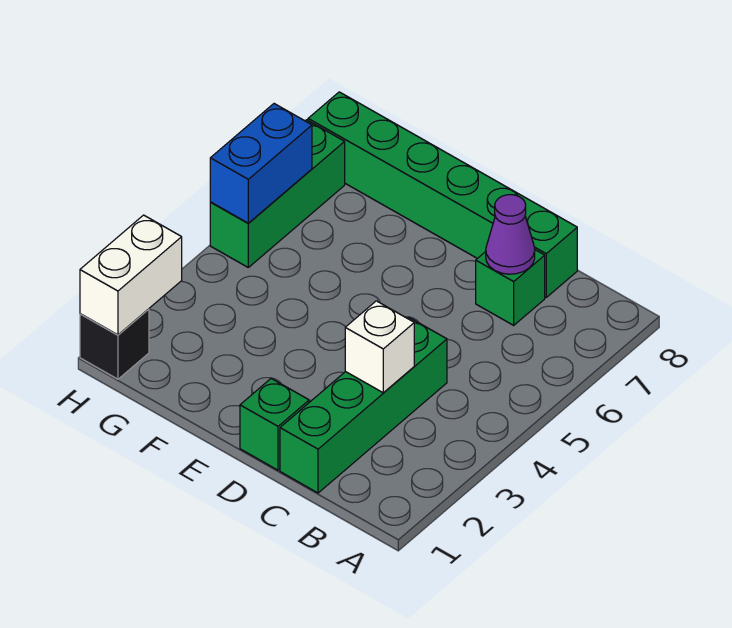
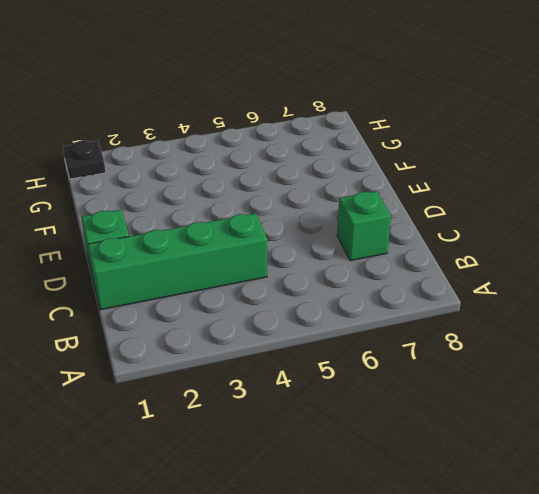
black plate H1 level 1 -> black brick H1 level 1
none -> green brick C8:H8 level 1
none -> green brick H5:H7 level 1

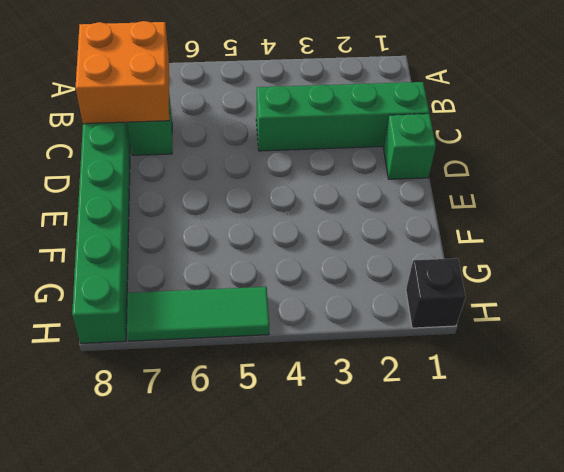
orange brick B7:C8 level 2 -> purple cone C7 level 2
green tile H5:H7 level 1 -> green brick H5:H7 level 1
none -> white brick C3 level 2
none -> white brick H1:H2 level 2

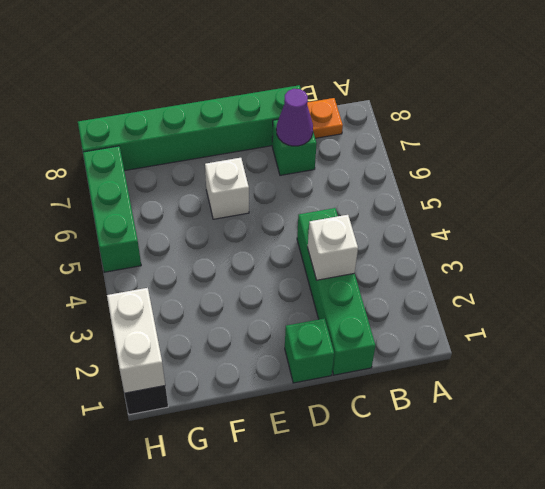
orange plate B8 level 1 -> none
white brick E6 level 1 -> none
none -> blue brick H5:H6 level 2

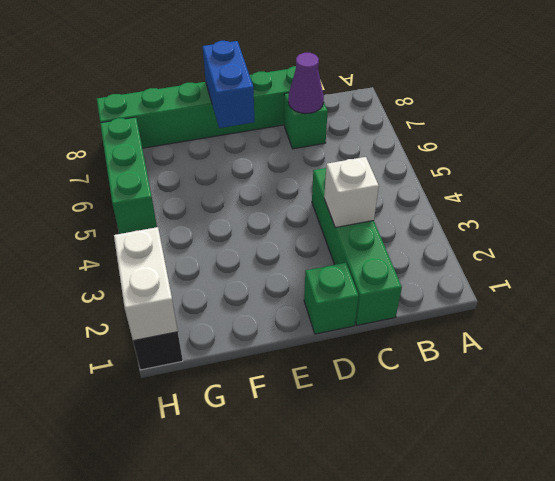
blue brick E7:E8 level 2 -> blue brick H5:H6 level 2

